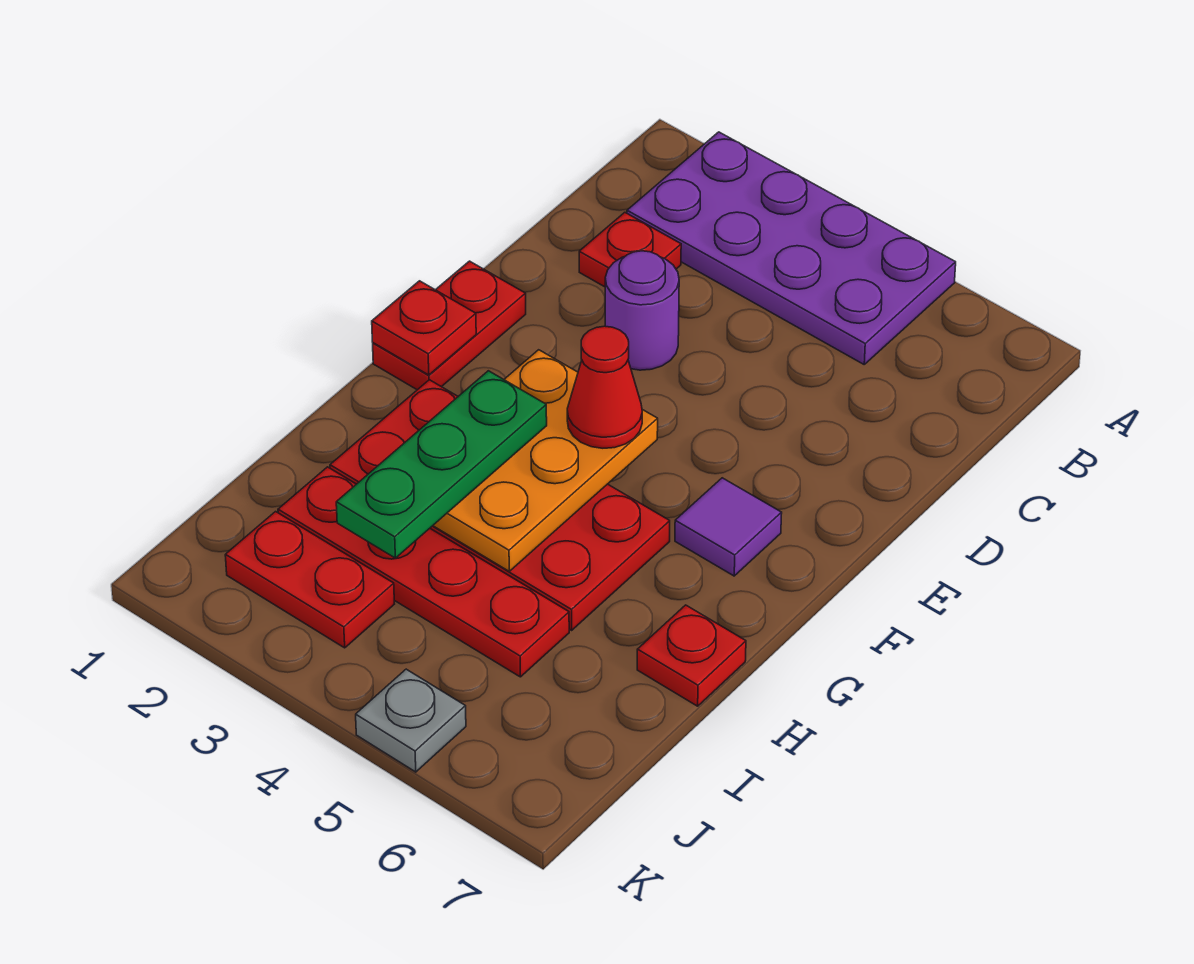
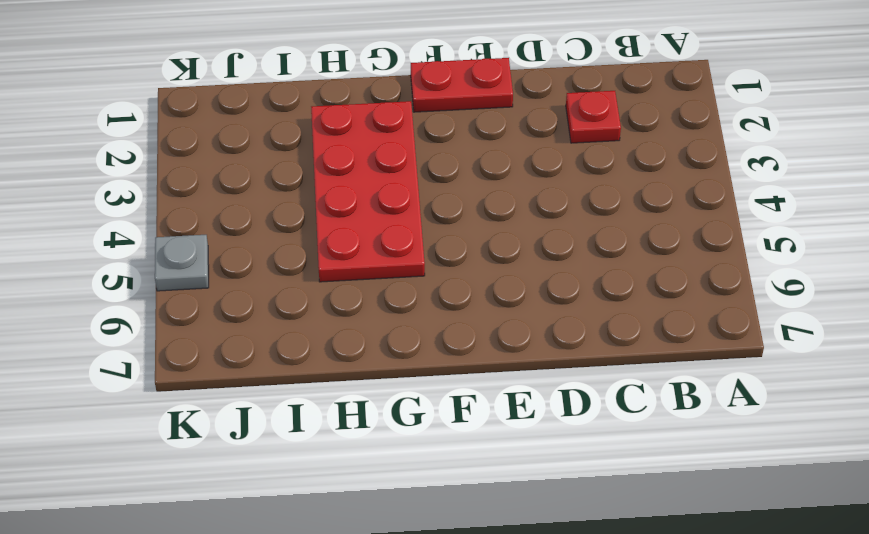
none -> purple plate A2:B5 level 1
none -> purple round brick D3 level 1
none -> purple tile F6 level 1

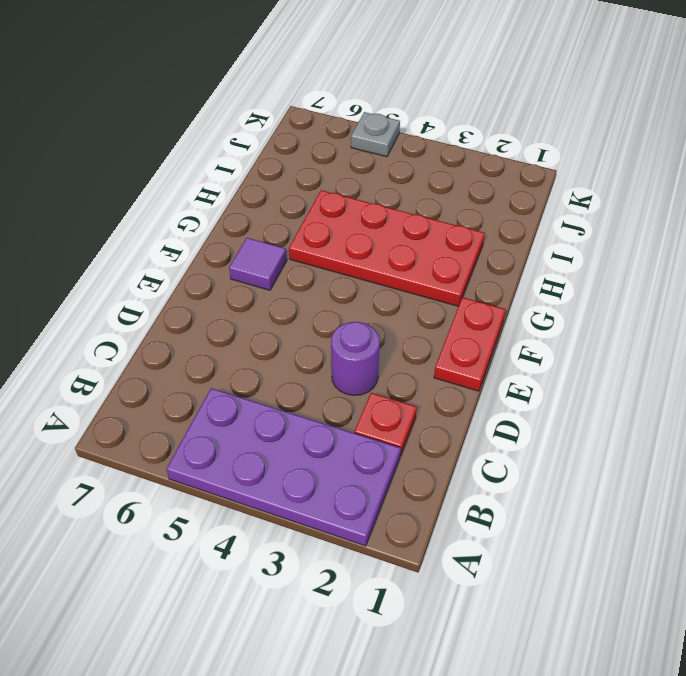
none -> red plate H7 level 1
none -> red plate I2:I5 level 1
none -> red plate J2:J3 level 1

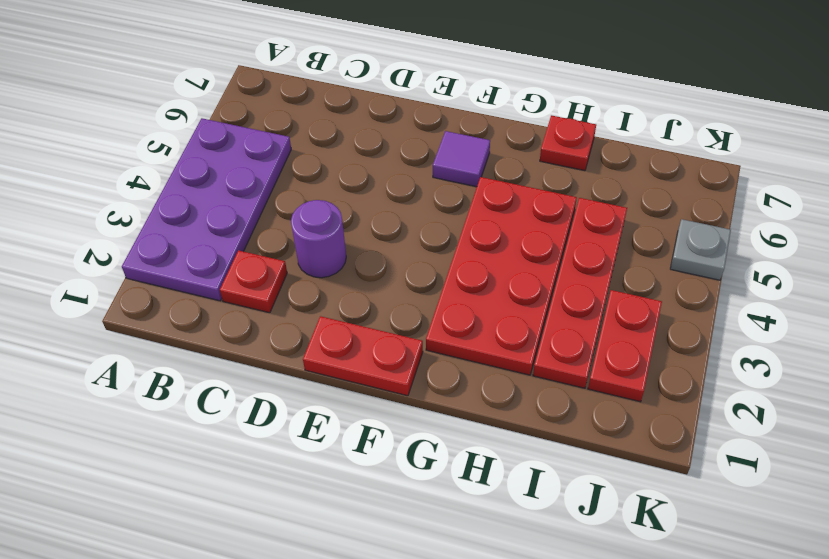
none -> red plate F1 level 2
none -> orange plate F3:H4 level 2
none -> red cone F4 level 3

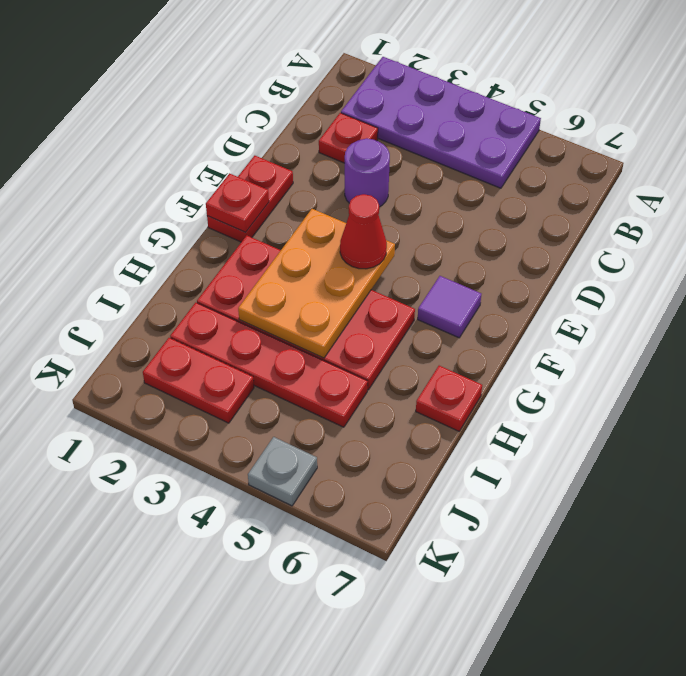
none -> green plate G3:I3 level 3

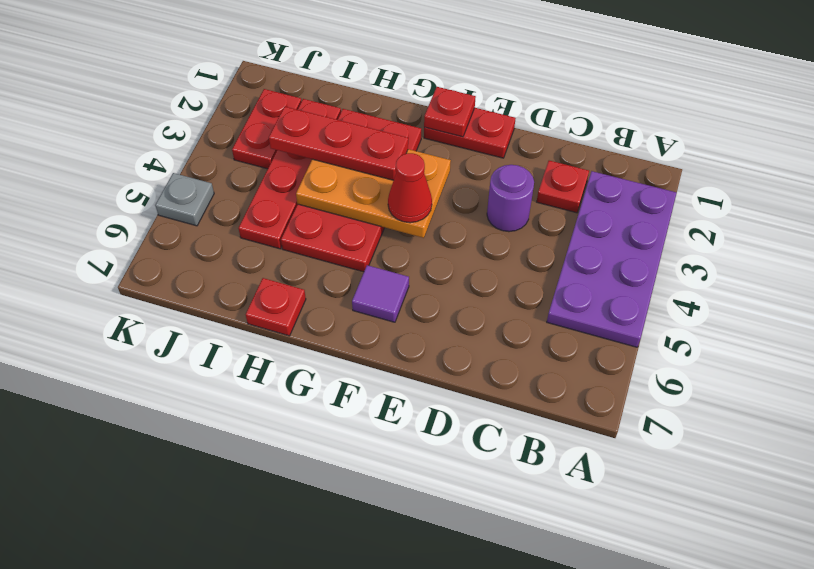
red plate G3:I3 level 3 -> green plate G3:I3 level 3

